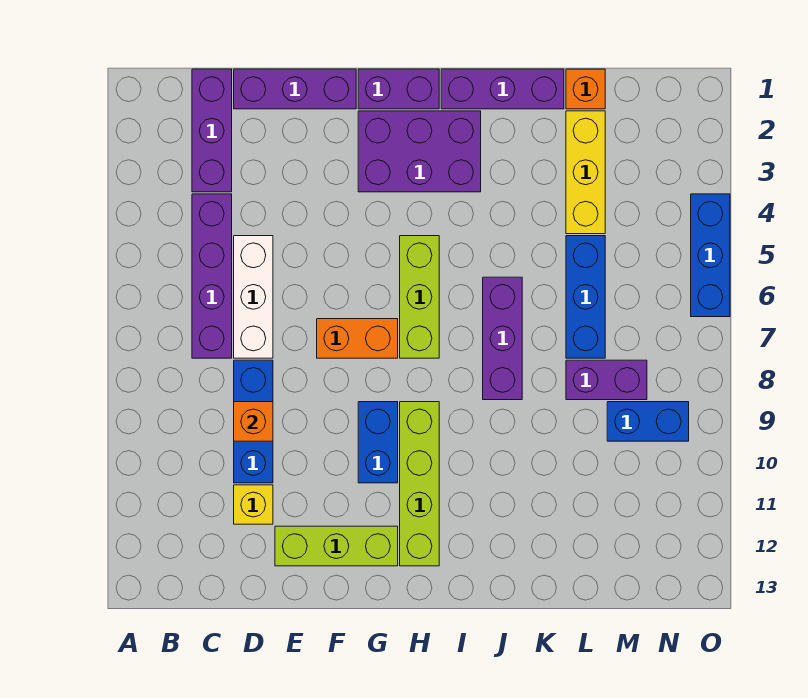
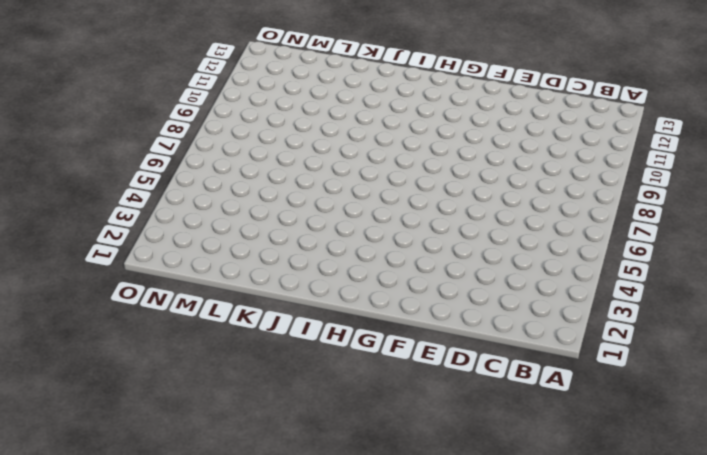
none -> purple brick C1:C3 level 1
none -> purple brick C4:C7 level 1
none -> purple brick D1:F1 level 1

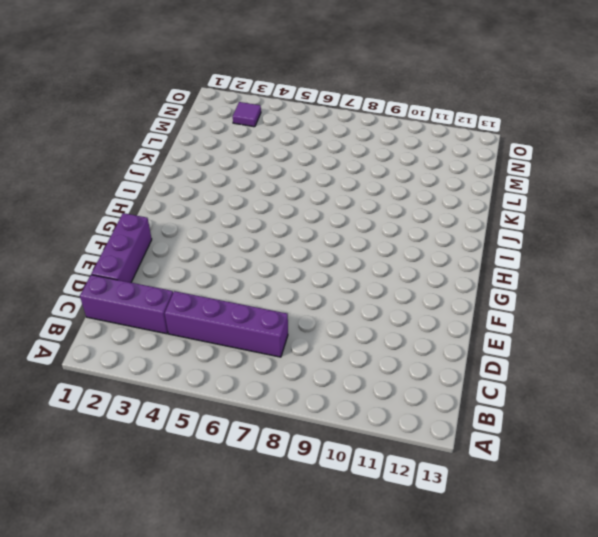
purple tile N3 level 1 -> none
none -> white brick D5:D7 level 1
none -> blue brick D8:D10 level 1
none -> yellow brick D11 level 1

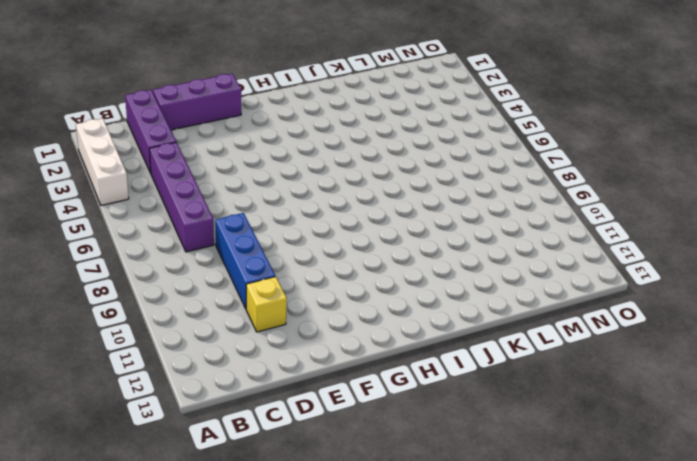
white brick A2:A4 level 1 -> white brick D5:D7 level 1
none -> lime brick E12:G12 level 1
none -> orange brick F7:G7 level 1
none -> purple brick G1:H1 level 1

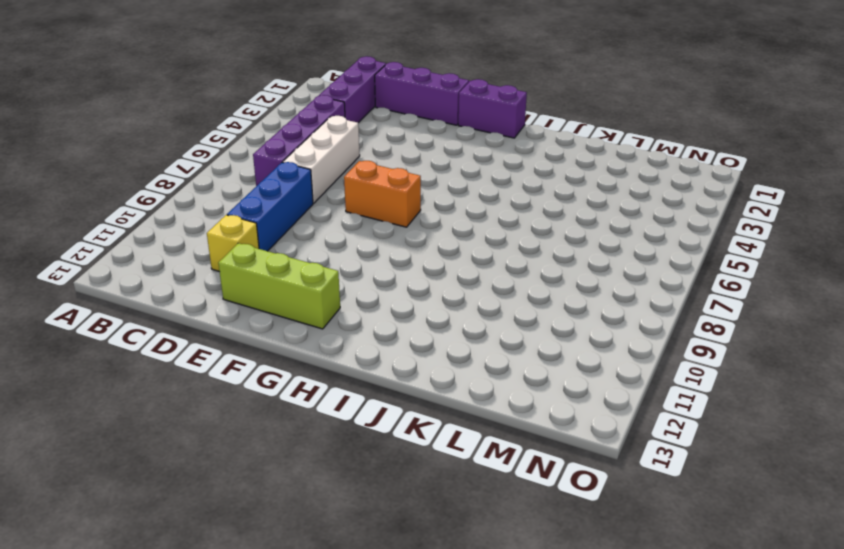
none -> purple brick G2:I3 level 1
none -> blue brick G9:G10 level 1
none -> lime brick H5:H7 level 1

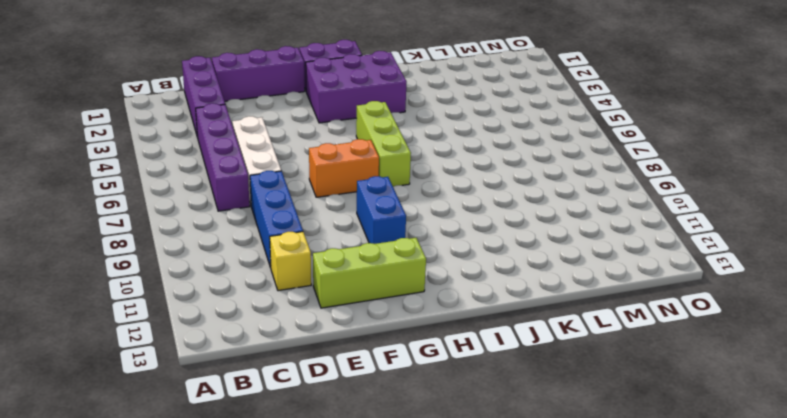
none -> lime brick H9:H12 level 1
none -> purple brick I1:K1 level 1
none -> purple brick J6:J8 level 1

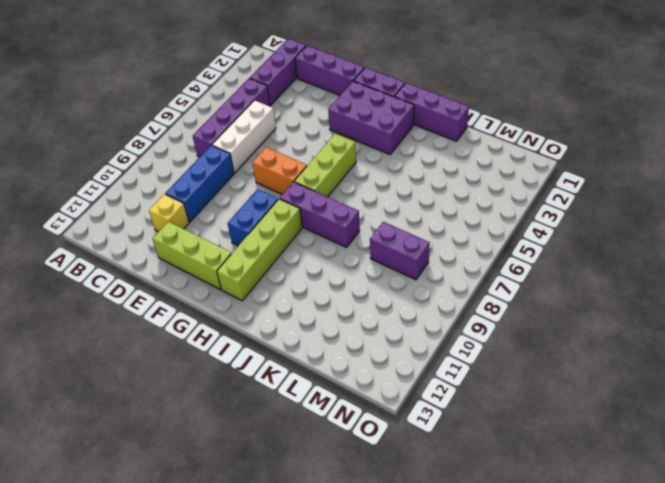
purple brick H8:J8 level 1 -> purple brick J6:J8 level 1
none -> orange brick L1 level 1
none -> yellow brick L2:L4 level 1
none -> blue brick L5:L7 level 1

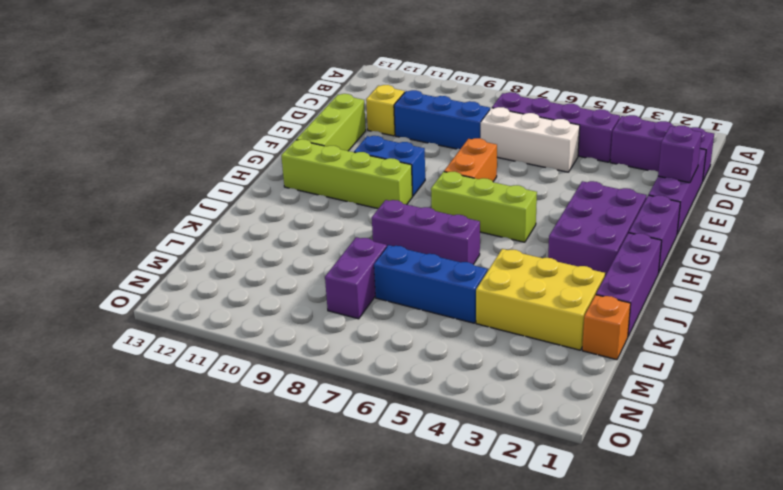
purple brick E1 level 2 -> none
yellow brick K2:L4 level 1 -> yellow brick L2:L4 level 1
none -> blue brick M9:N9 level 1
none -> blue brick O4:O6 level 1
none -> orange brick D9 level 2

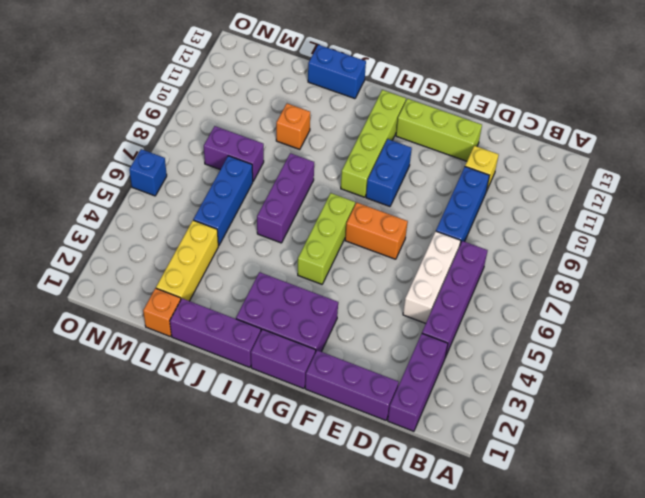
blue brick J13:K13 level 1 -> blue brick M9:N9 level 1
orange brick K10 level 1 -> orange brick D9 level 2
blue brick O6 level 1 -> blue brick O4:O6 level 1

